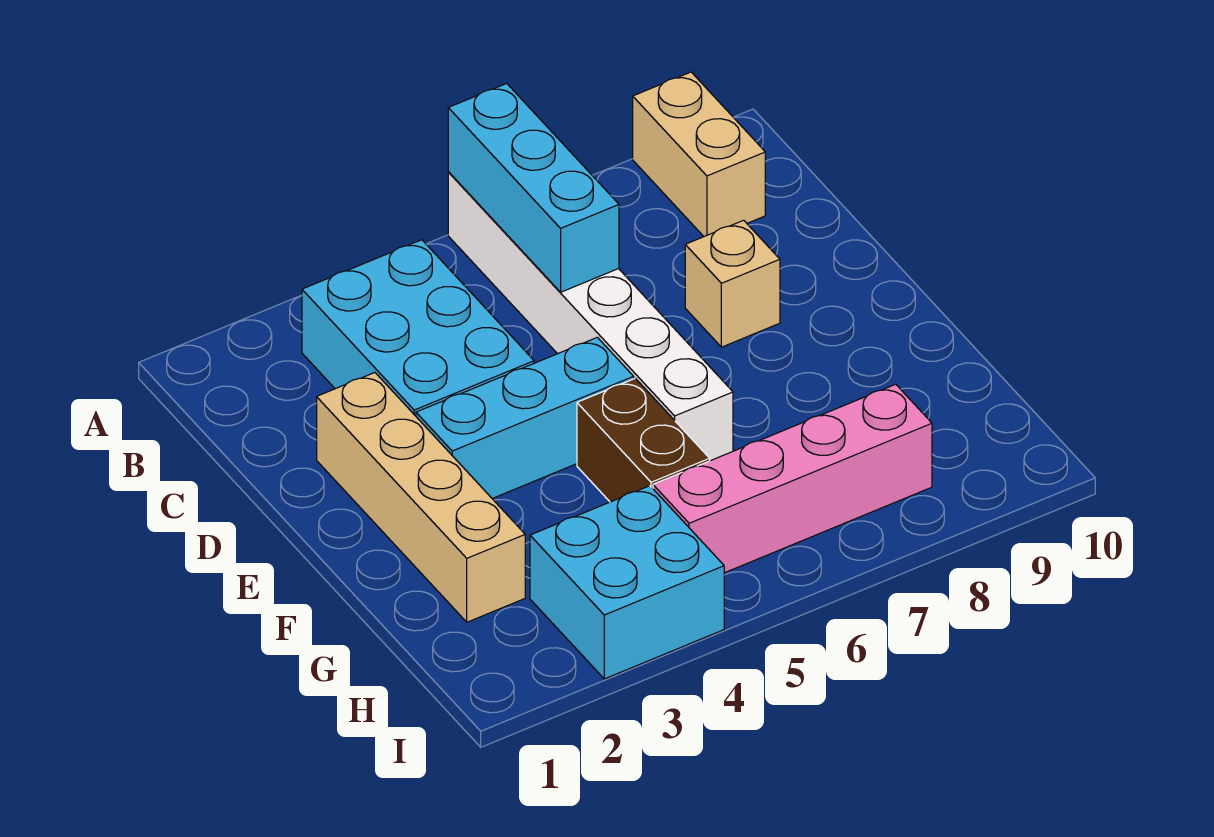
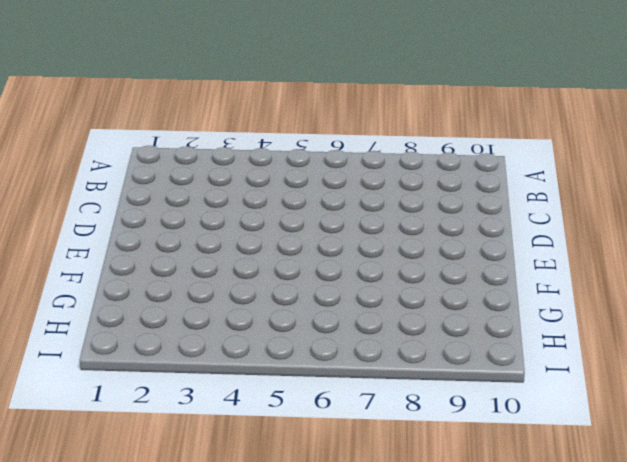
none -> white brick A6:F6 level 1
none -> tan brick A9:B9 level 1

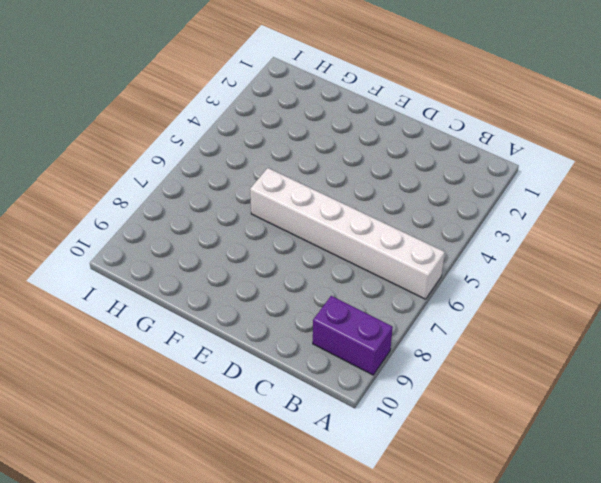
purple brick A9:B9 level 1 -> tan brick A9:B9 level 1
none -> cyan brick B3:D4 level 1
none -> tan brick D2:G2 level 1

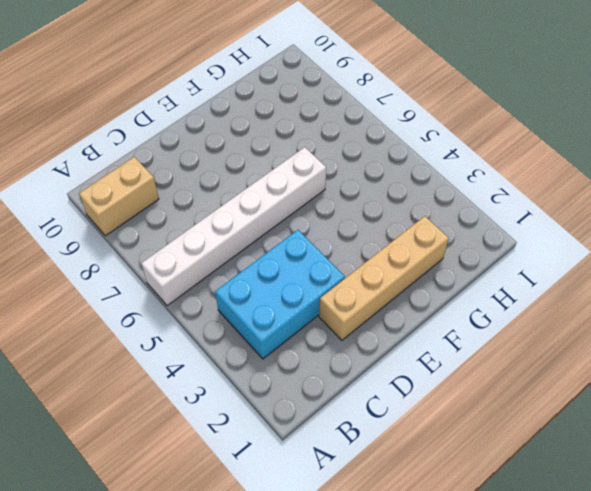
none -> tan brick D8 level 1
none -> cyan brick E3:E5 level 1

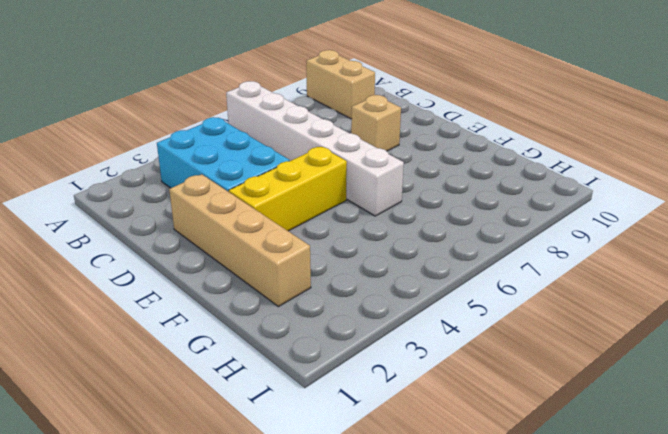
yellow brick E3:E5 level 1 -> cyan brick E3:E5 level 1
none -> brown brick F5:G5 level 1
none -> cyan brick H3:I4 level 1

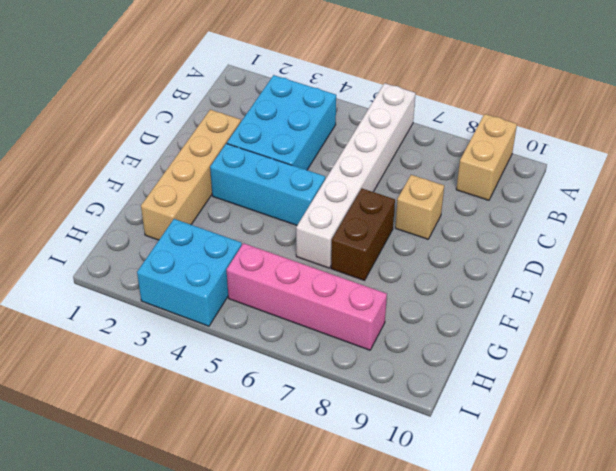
brown brick E7:F7 level 1 -> brown brick F5:G5 level 1
none -> cyan brick A6:C6 level 2

